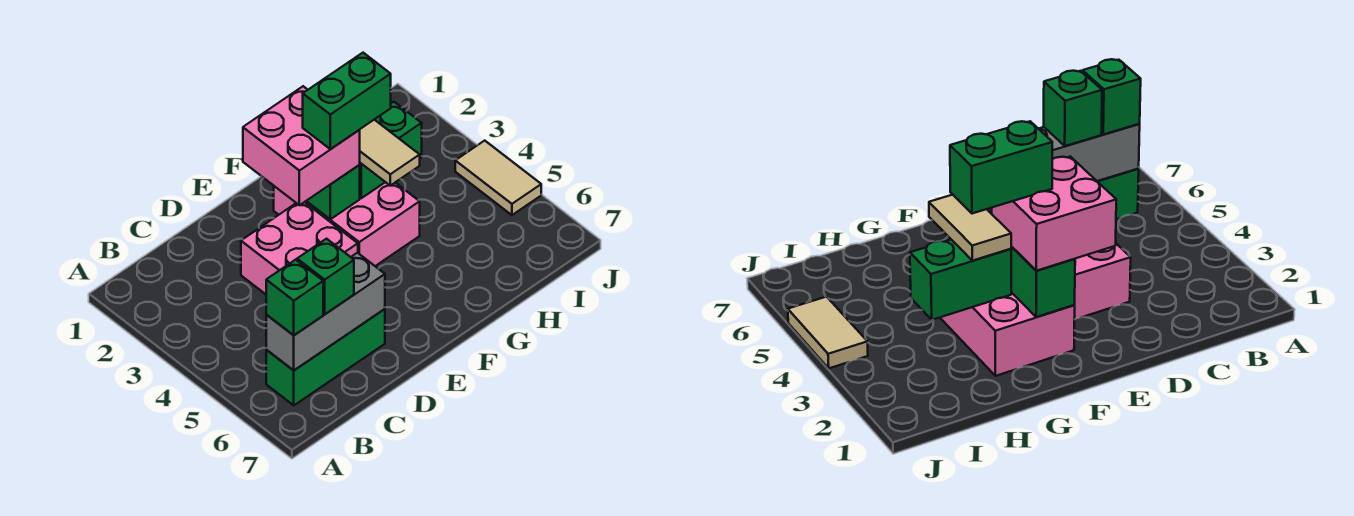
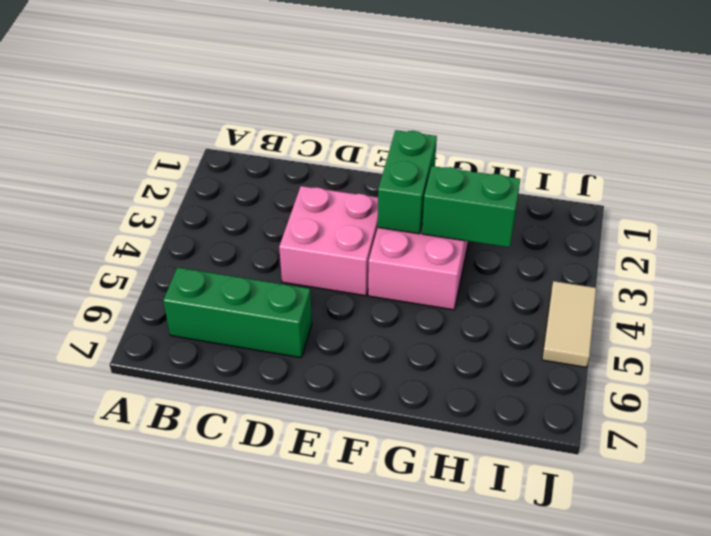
none -> grey brick B6:D6 level 2
none -> green brick B6 level 3
none -> green brick C6 level 3

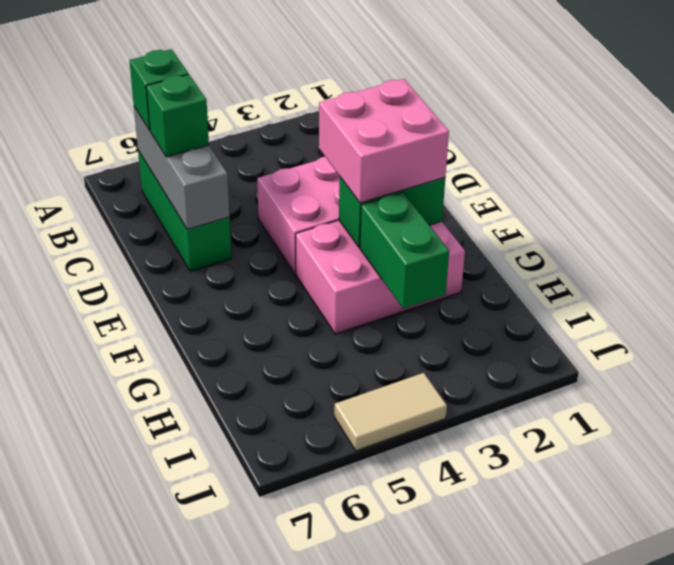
none -> tan tile G3:G4 level 3
none -> green brick F3:G3 level 4

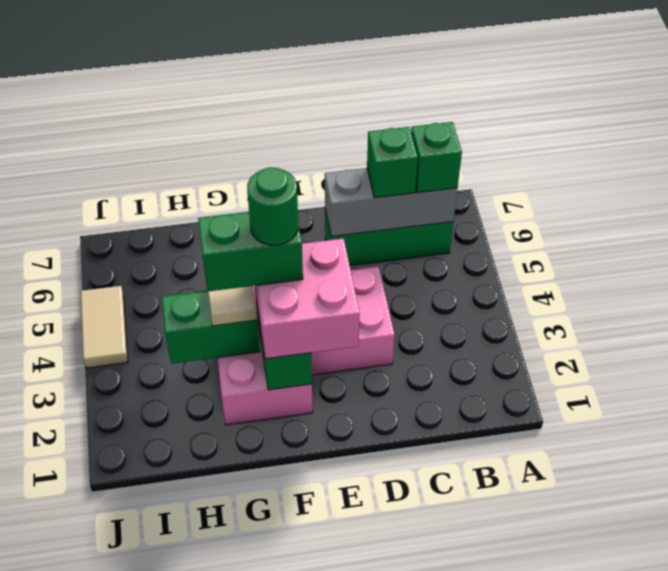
green round brick F3 level 5 -> none

